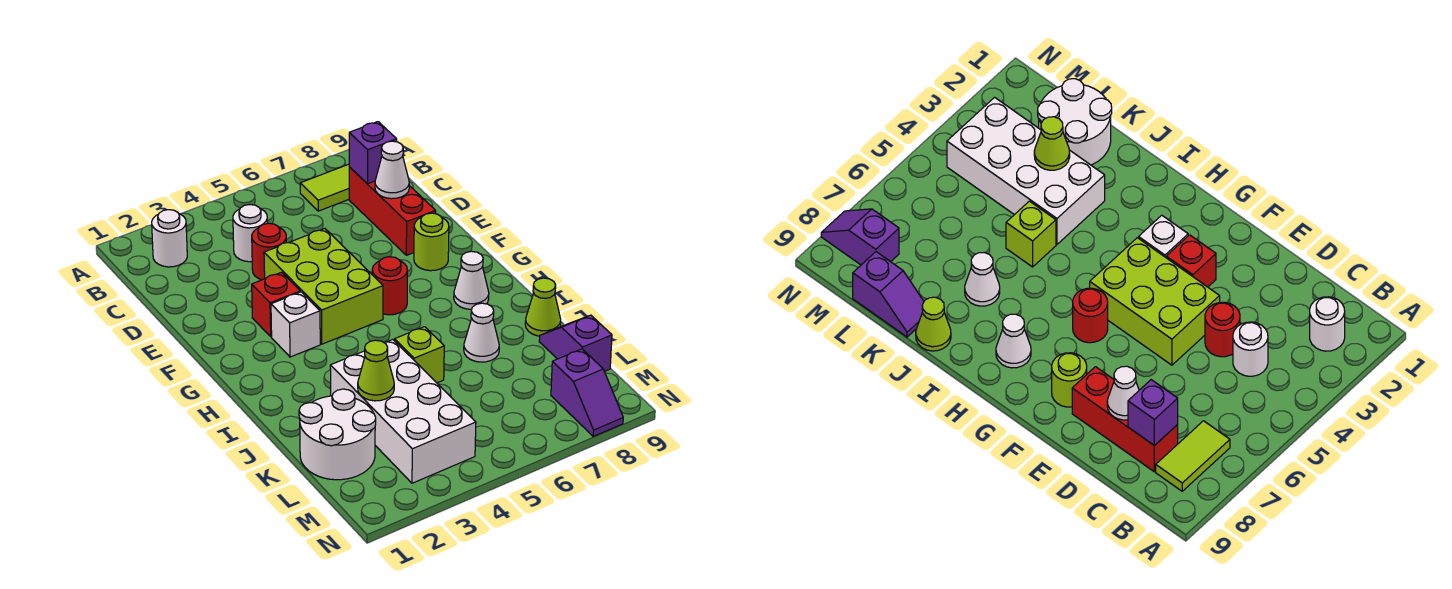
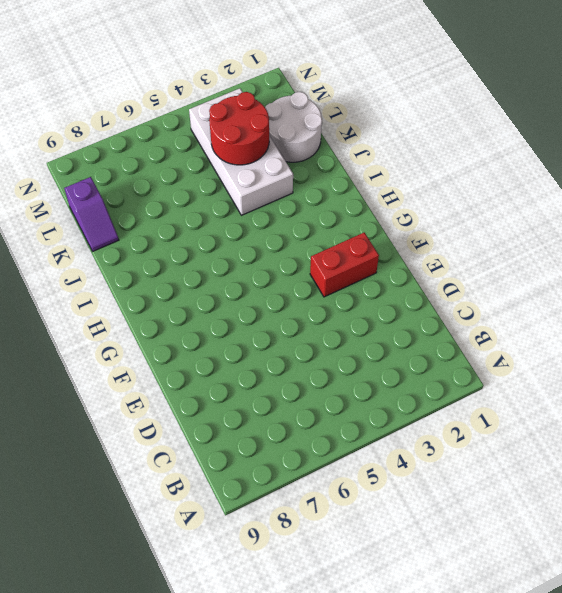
red brick F2:F3 level 1 -> red brick F3 level 1
red round brick K3:L4 level 2 -> lime cone K3 level 2
none -> white round brick B2 level 1
none -> lime tile B7:B8 level 1
none -> white round brick C4 level 1

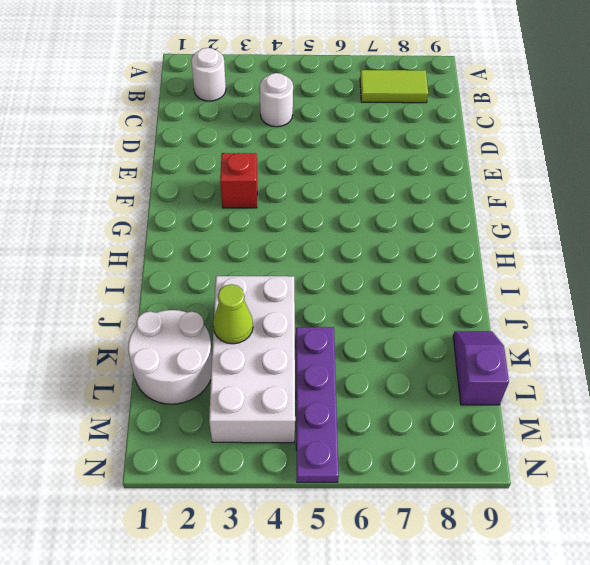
purple plate K5:N5 level 1 -> none
none -> red brick C8:E8 level 1
none -> red round brick D4 level 1
none -> lime brick E4:G5 level 1

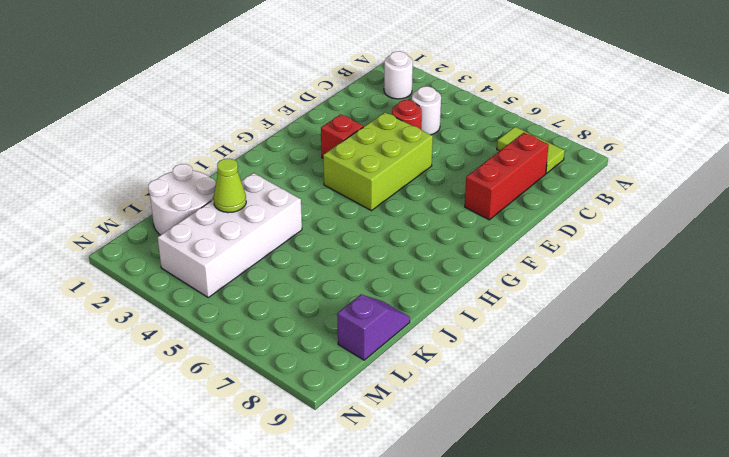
none -> lime round brick F8 level 1
none -> white brick G3 level 1
none -> red round brick G6 level 1

